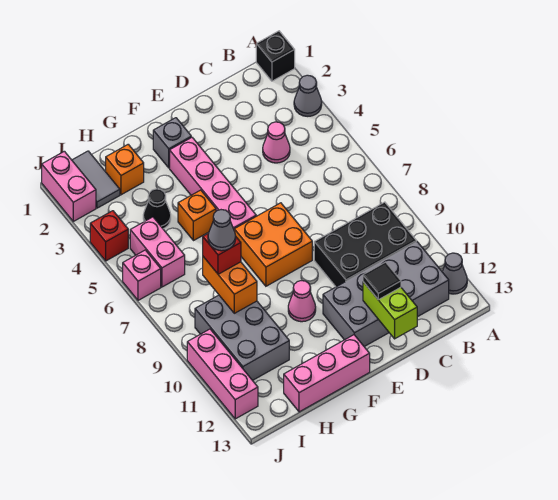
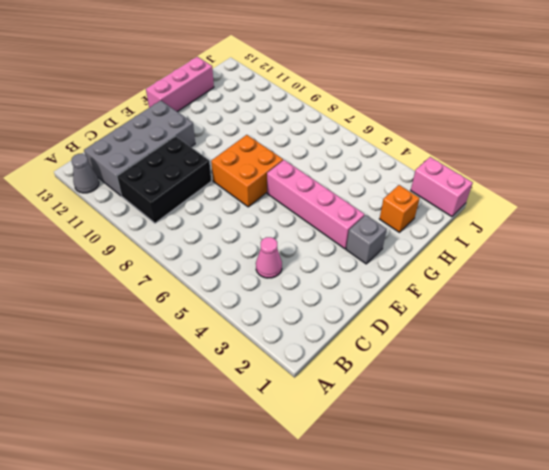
none -> black brick A1 level 1
none -> grey cone A3 level 1
none -> pink cone F10 level 1

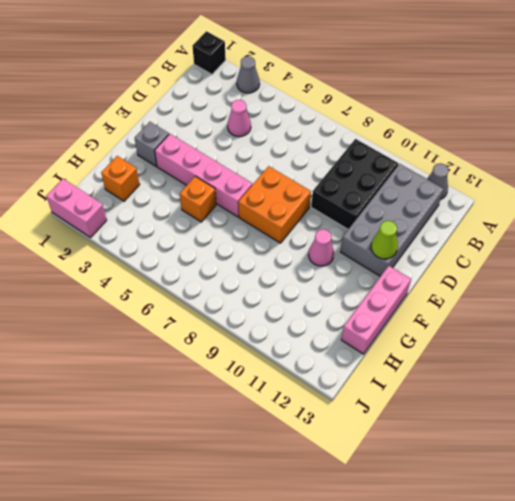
lime cone E12 level 2 -> none
none -> black cone H4 level 1
none -> grey brick H9:I11 level 1
none -> grey tile I1:I2 level 1

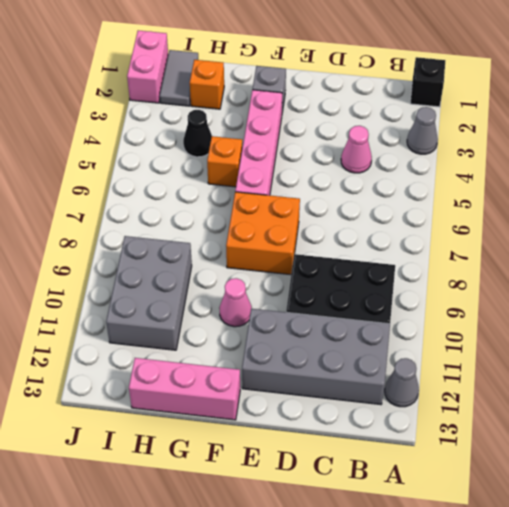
none -> pink brick I5:I6 level 1
none -> red brick J4 level 1
none -> pink brick J6 level 1

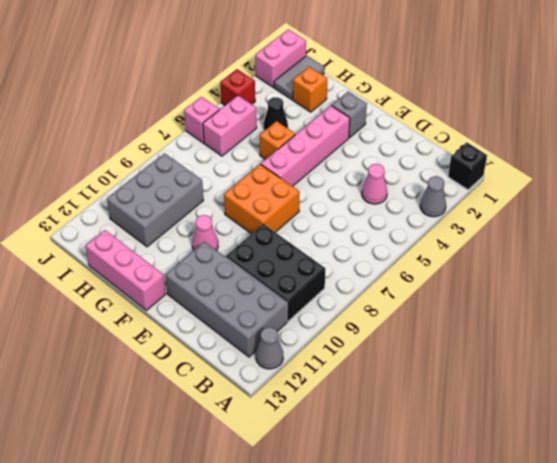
none -> pink brick J10:J12 level 1
none -> lime brick D12:D13 level 2
none -> orange brick H8:H9 level 2

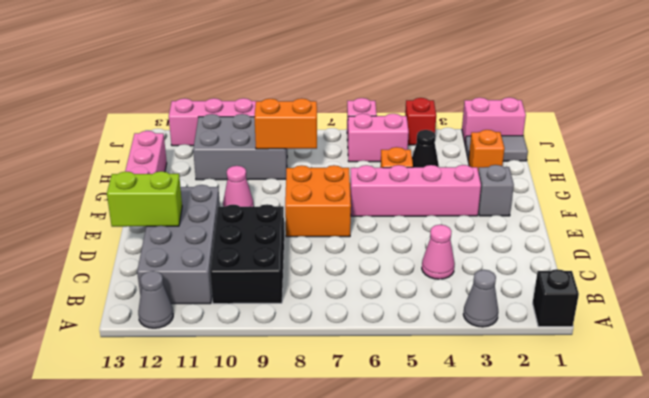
none -> black tile D12 level 3
none -> red brick H8 level 3
none -> grey cone H8 level 4

